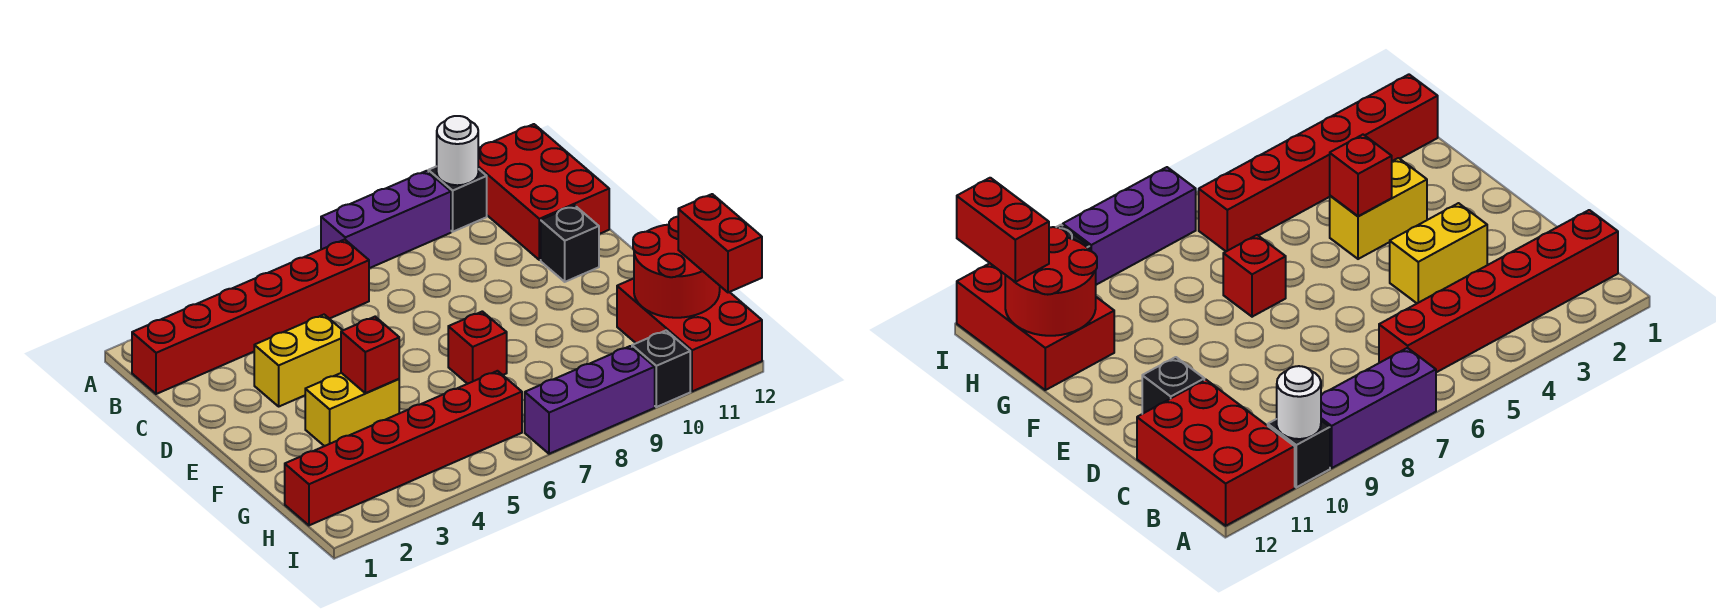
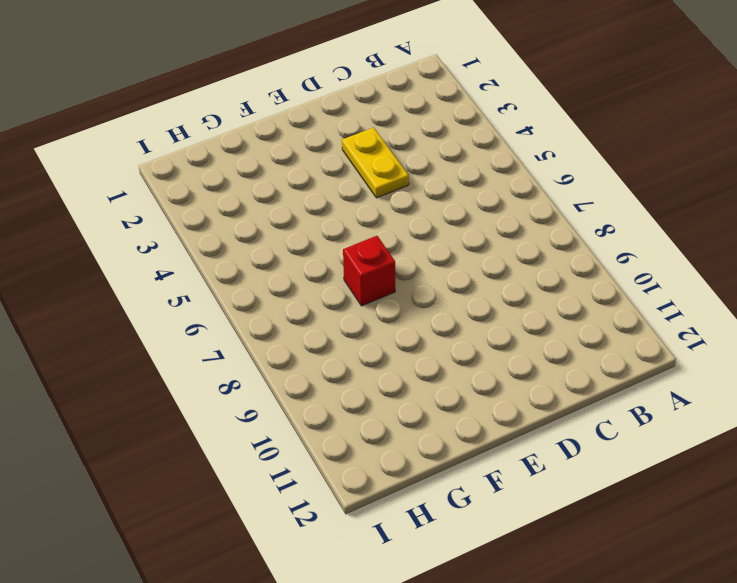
yellow plate D3:D4 level 1 -> yellow brick D3:D4 level 1
none -> purple brick A7:A9 level 1
none -> black brick A10 level 1
none -> red brick A11:C12 level 1

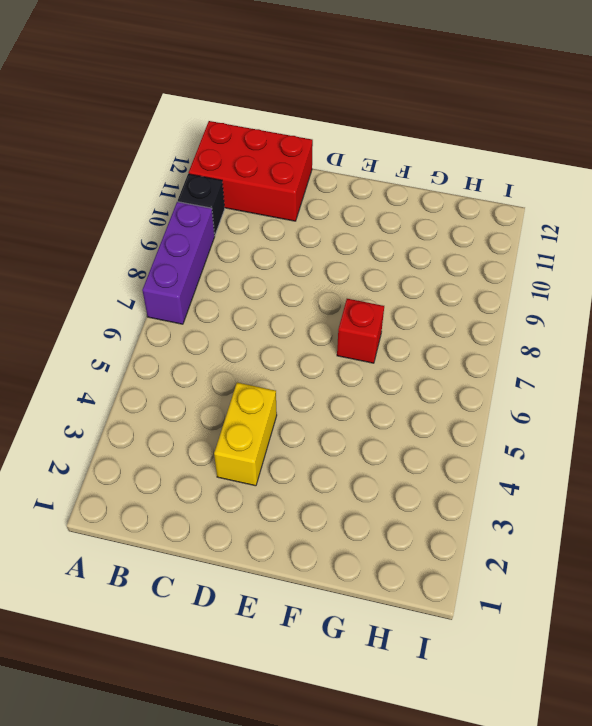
none -> red brick B1:B6 level 1
none -> black brick D11 level 1
none -> yellow brick F3:F4 level 1

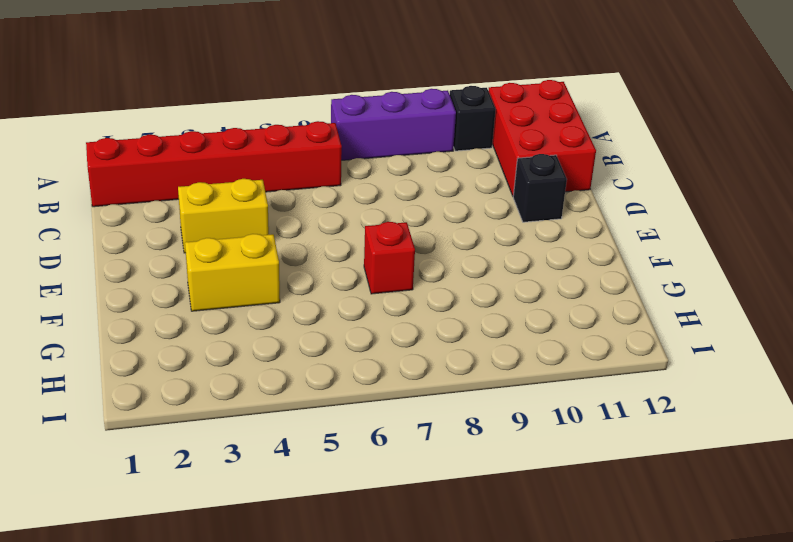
none -> red brick G11:I12 level 1
none -> red brick H1:H6 level 1
none -> purple brick I7:I9 level 1

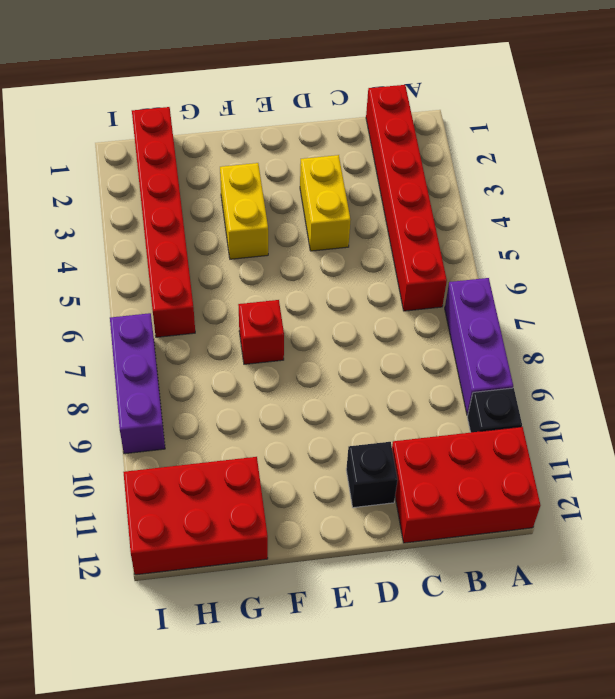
none -> black brick I10 level 1
none -> white round brick A10 level 2
none -> red brick F4 level 2

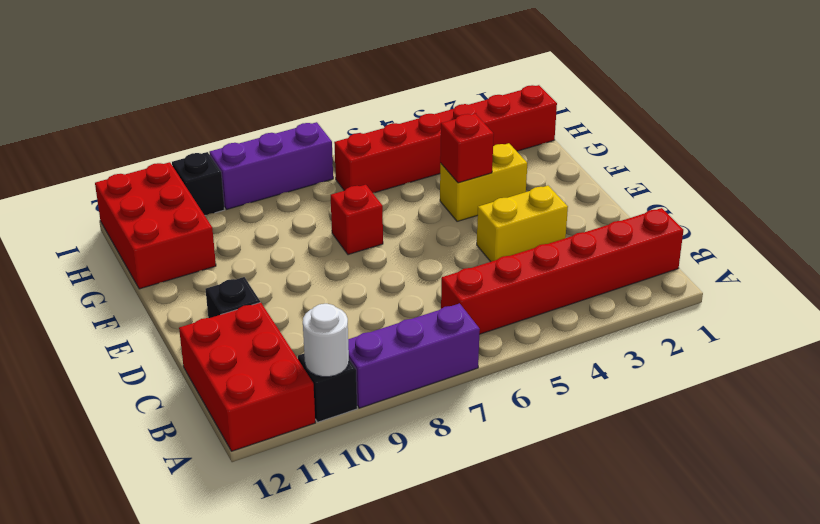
none -> red round brick G11:H12 level 2
none -> red brick H12:I12 level 3

